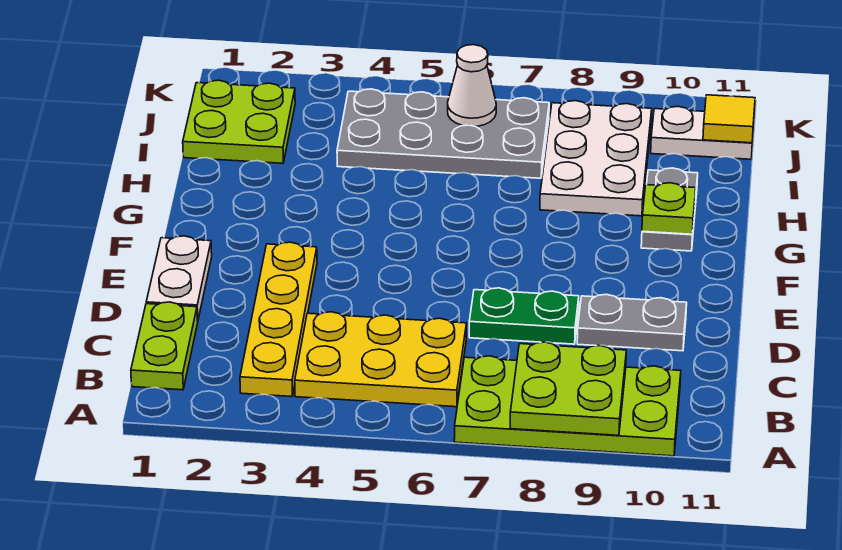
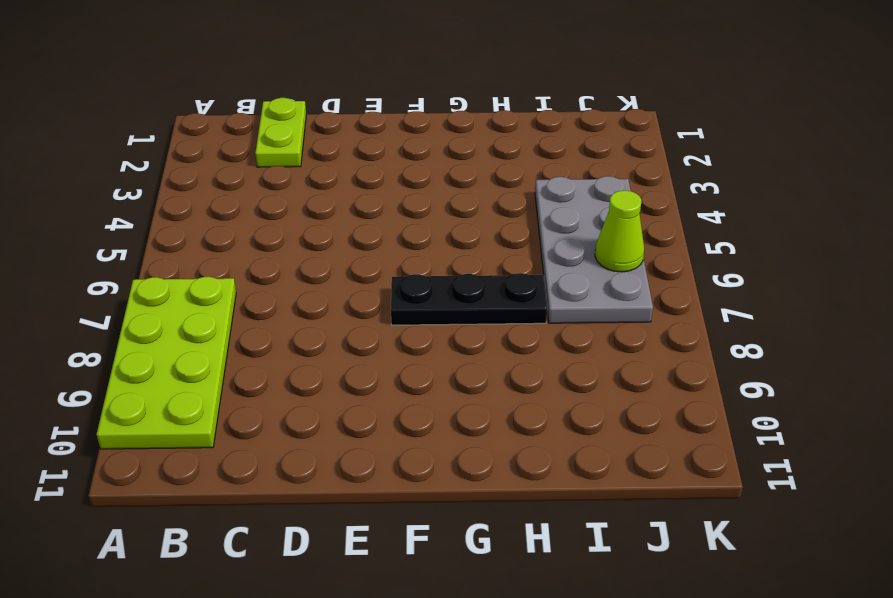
lime plate C1:C2 level 1 -> lime plate B1:C1 level 1
black plate F7:H7 level 1 -> none
lime cone J6 level 2 -> white cone J6 level 2
none -> yellow plate B3:E3 level 1
none -> yellow plate B4:C6 level 1
none -> white plate D1:E1 level 1

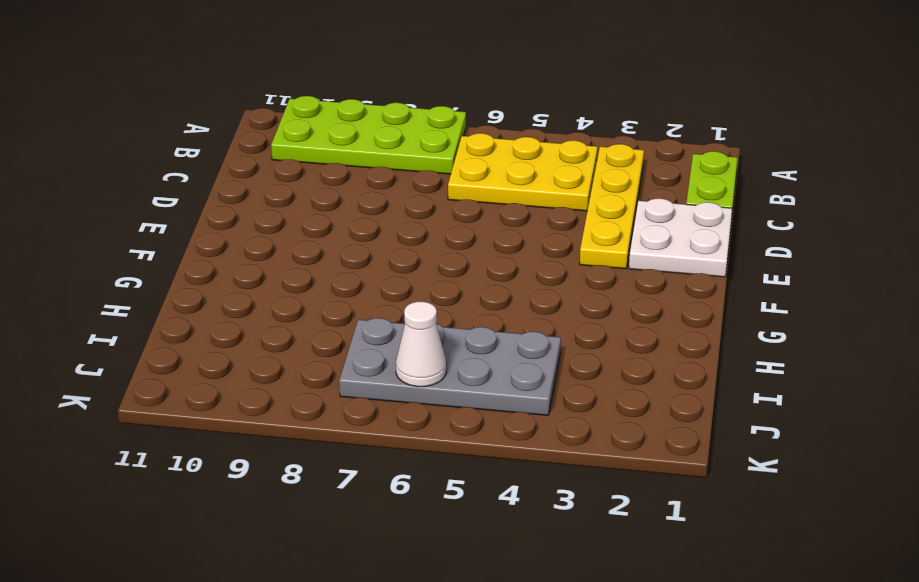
white plate D1:E2 level 1 -> white plate D1:E1 level 1
none -> green plate D7:D8 level 1
none -> grey plate D9:D10 level 1
none -> grey plate G10:H10 level 1

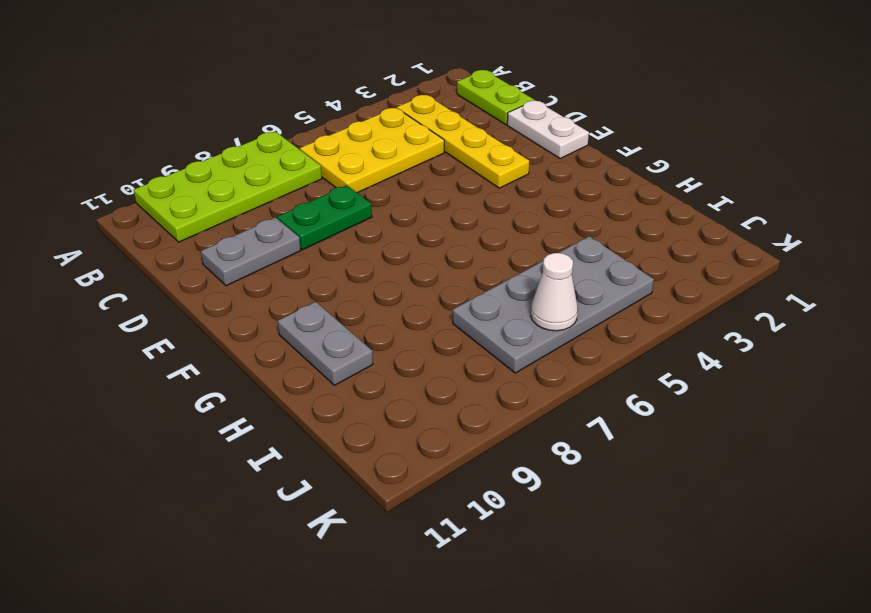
none -> white plate H8:J9 level 1
none -> lime plate I1:J2 level 1
none -> white plate J10:J11 level 1

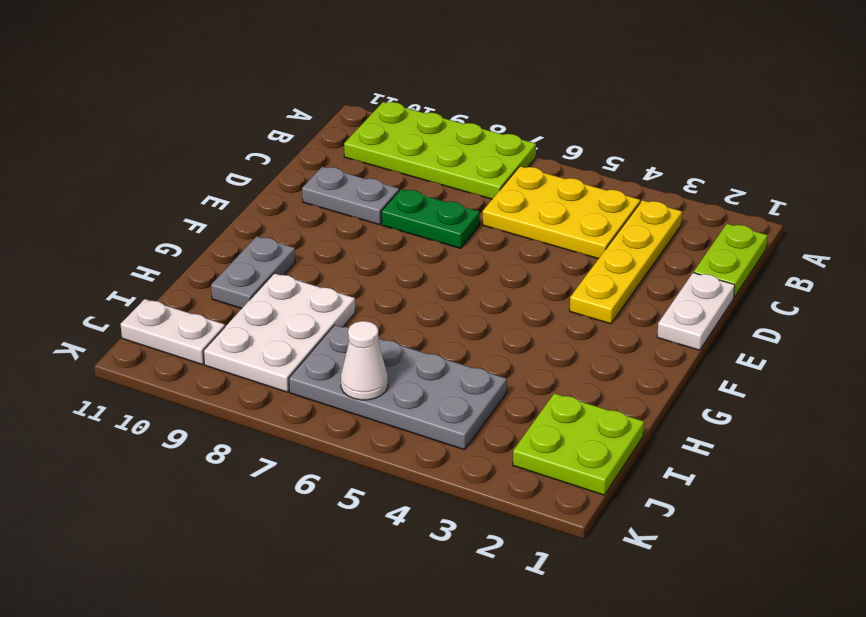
none -> lime plate A8:B9 level 2
none -> lime plate G10 level 2
none -> yellow tile J11 level 2

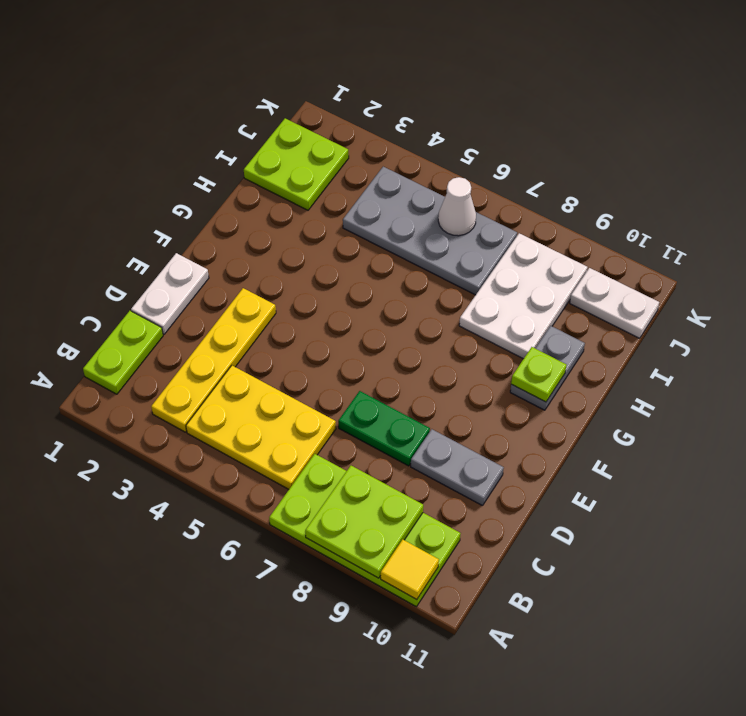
yellow tile A10 level 2 -> yellow tile J11 level 2

